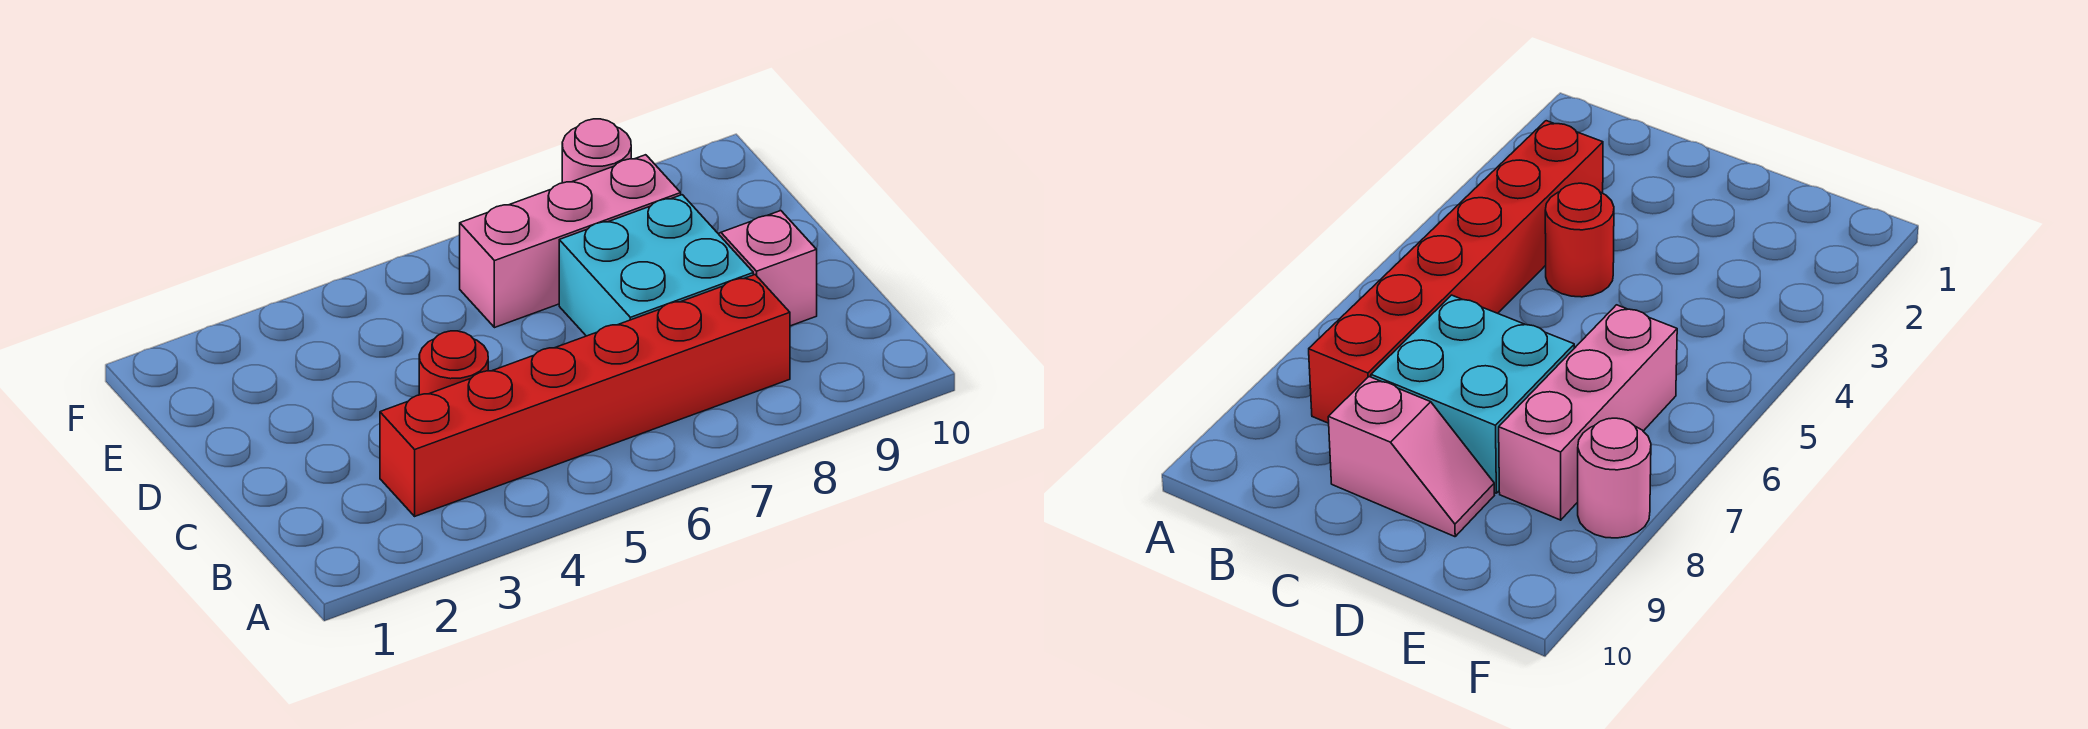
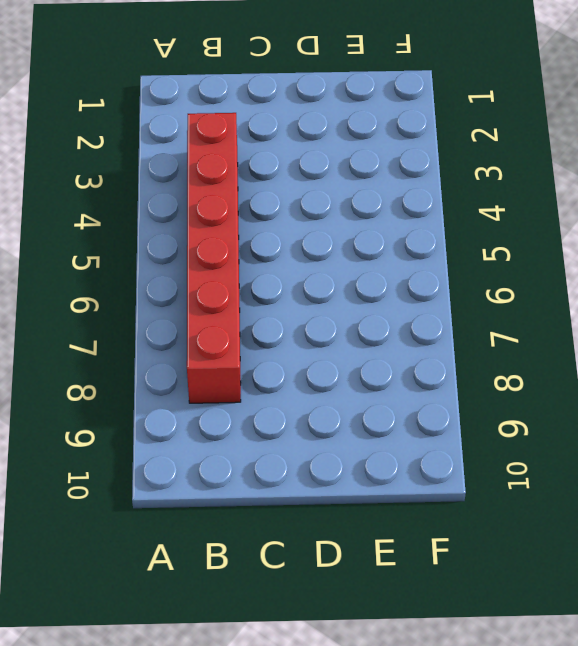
none -> red round brick C4 level 1
none -> cyan brick C7:D8 level 1

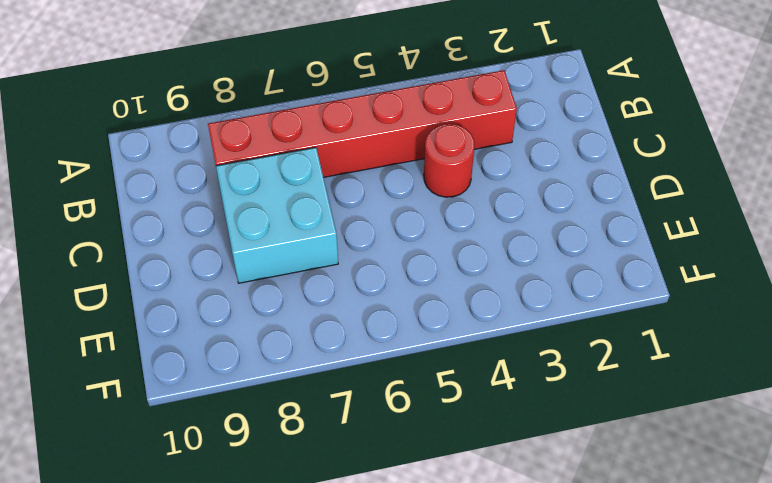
none -> pink slope C9:D9 level 1 top C
none -> pink brick E6:E8 level 1

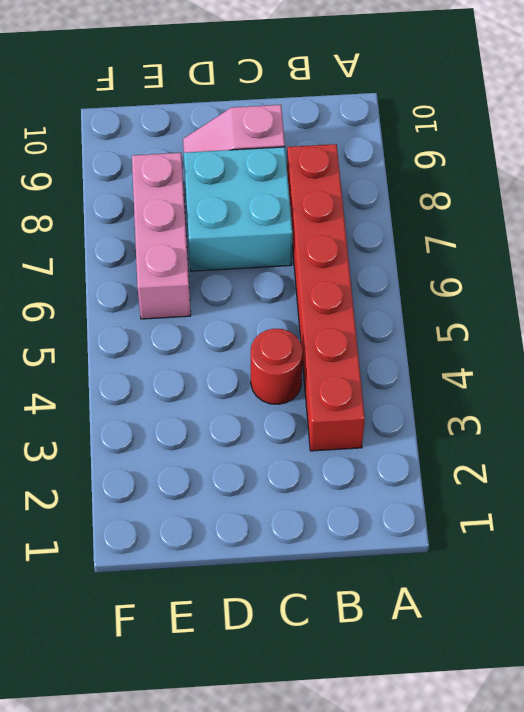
none -> pink round brick F8 level 1

